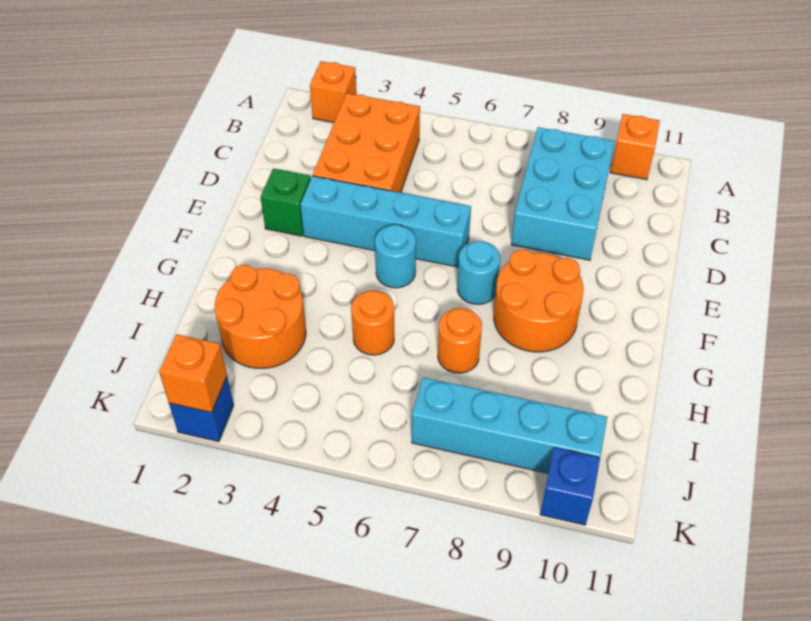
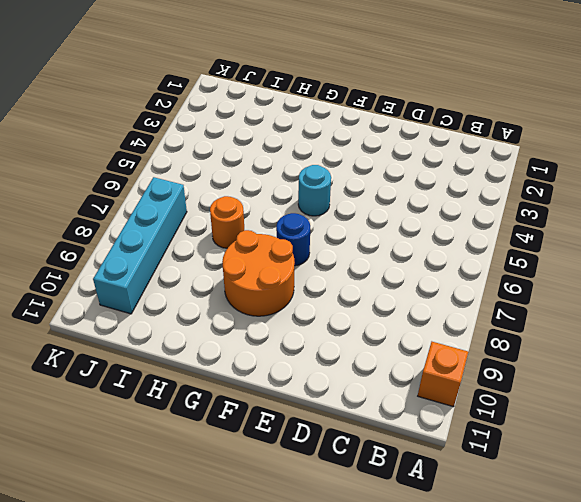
blue round brick F7 level 1 -> cyan round brick F7 level 1
none -> orange brick A2 level 1
none -> orange brick B3:D4 level 1
none -> cyan brick B8:D9 level 1

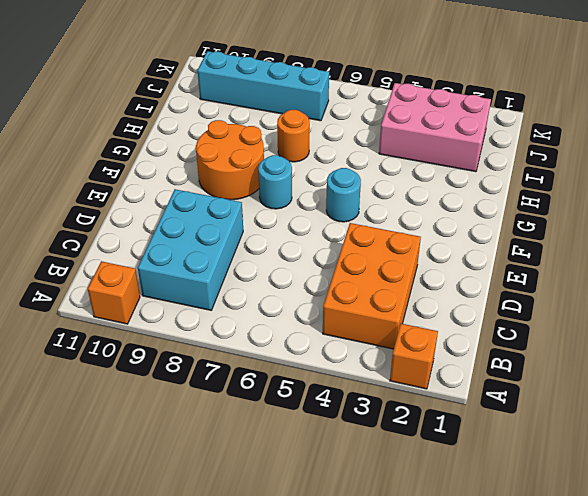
pink brick I2:J4 level 1 -> orange round brick H2:I3 level 1
none -> green brick E2 level 1
none -> cyan brick E3:E6 level 1
none -> orange round brick H5 level 1

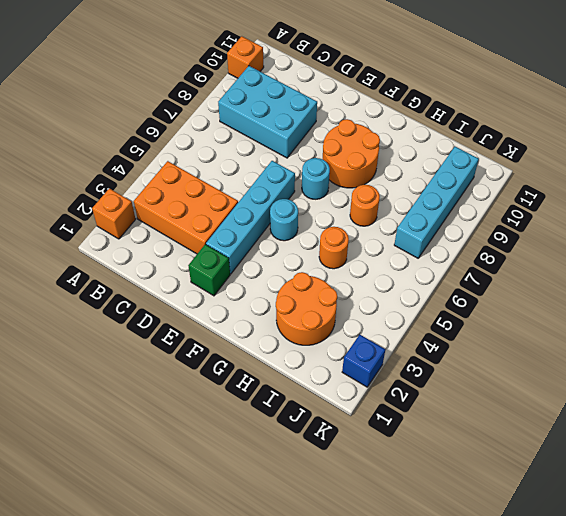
none -> blue brick K10 level 1
none -> orange brick K2 level 2

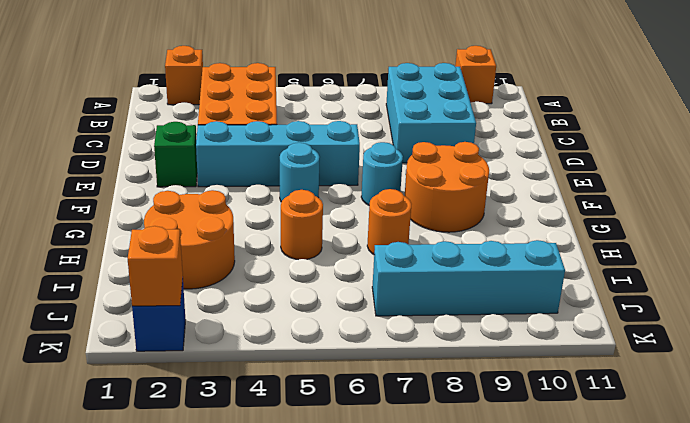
none -> blue brick K10 level 1

